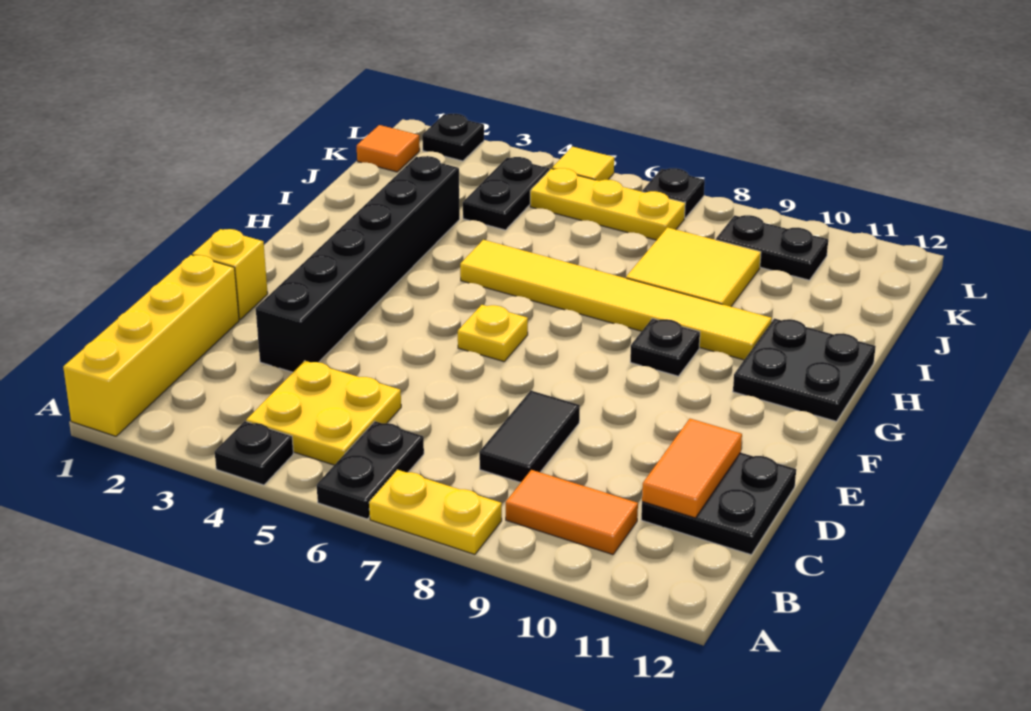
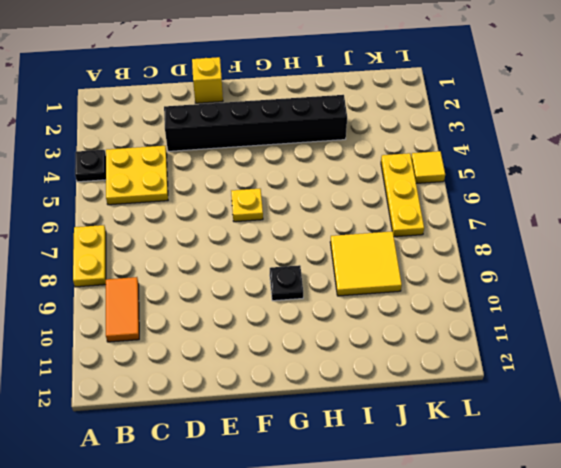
none -> yellow brick A1:D1 level 1
none -> black plate A6:B6 level 1
none -> black tile C8:D8 level 1

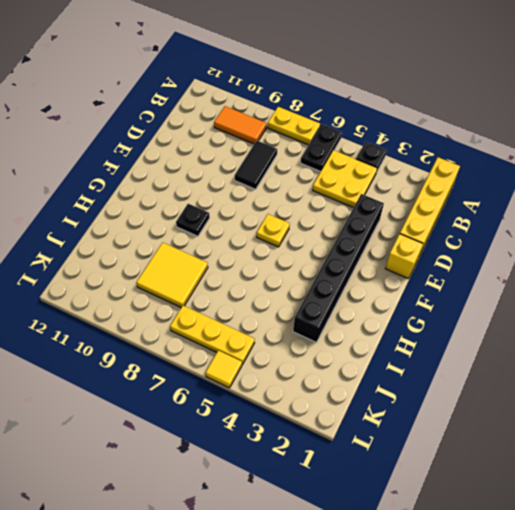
none -> black plate C11:D12 level 1
none -> black plate G11:H12 level 1
none -> yellow tile H5:H10 level 1

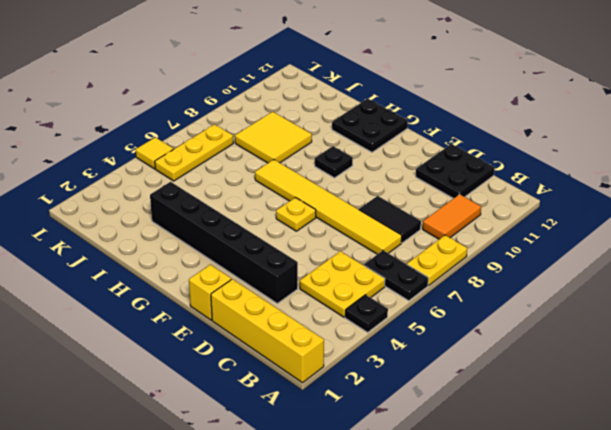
yellow tile C7:H7 level 1 -> yellow tile H5:H10 level 1
none -> black plate J4:K4 level 1
none -> orange tile K1 level 1
none -> black plate K9:K10 level 1

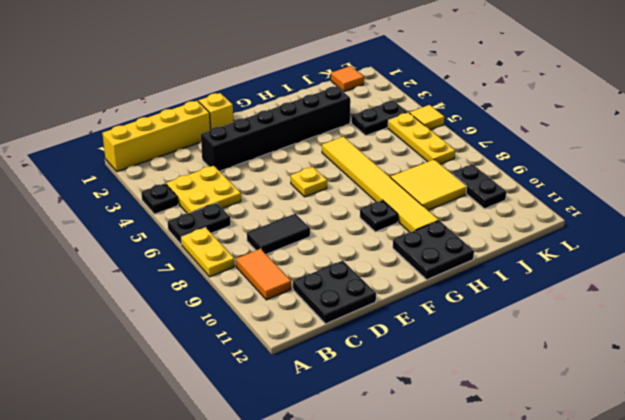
none -> black plate L2 level 1
none -> black plate L7 level 1
none -> orange tile C11:D11 level 2

